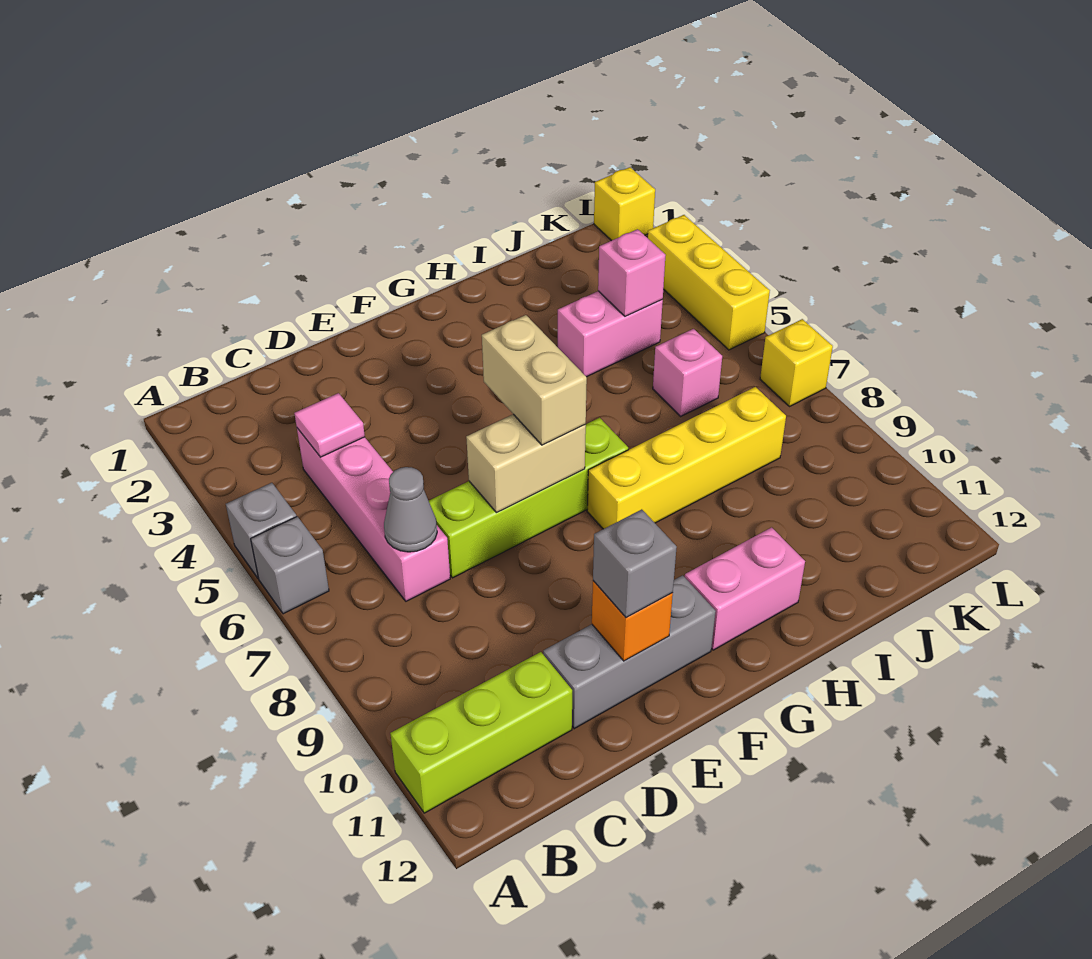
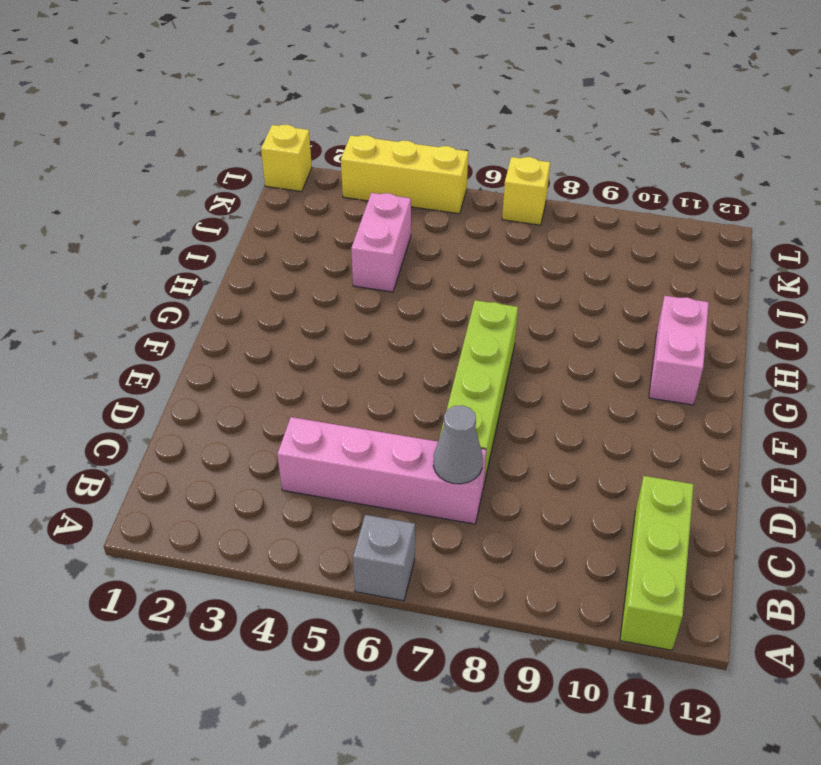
none -> grey brick A5 level 1
none -> grey brick D11:F11 level 1
none -> yellow brick G8:J8 level 1

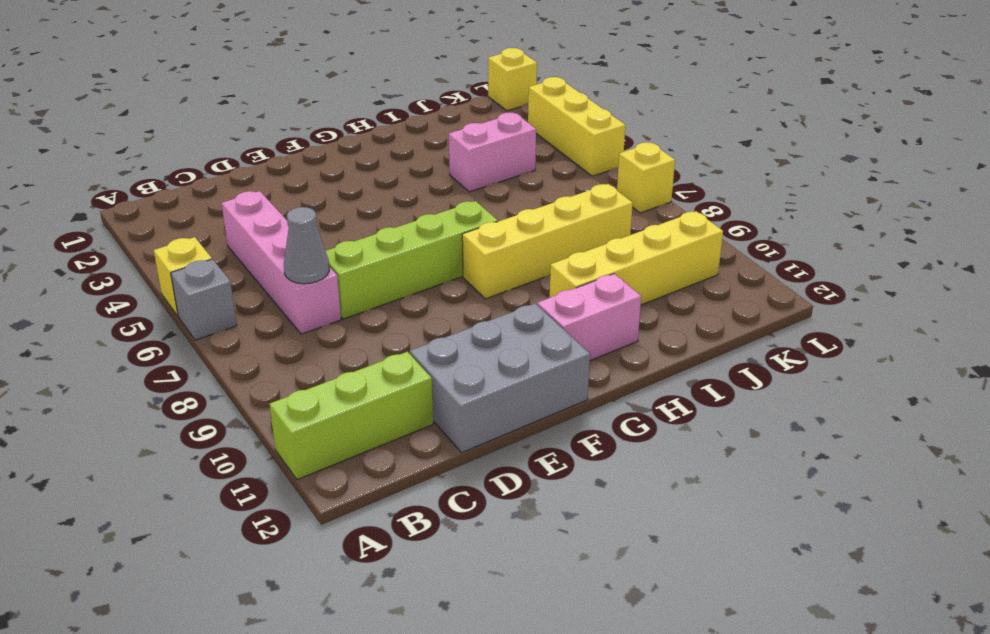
yellow brick A5 level 1 -> grey brick A5 level 1
grey brick D11:F12 level 1 -> grey brick D11:F11 level 1
yellow brick H10:K10 level 1 -> none
none -> pink brick J6 level 1
none -> pink tile C4 level 2
none -> tan brick E7:F7 level 2

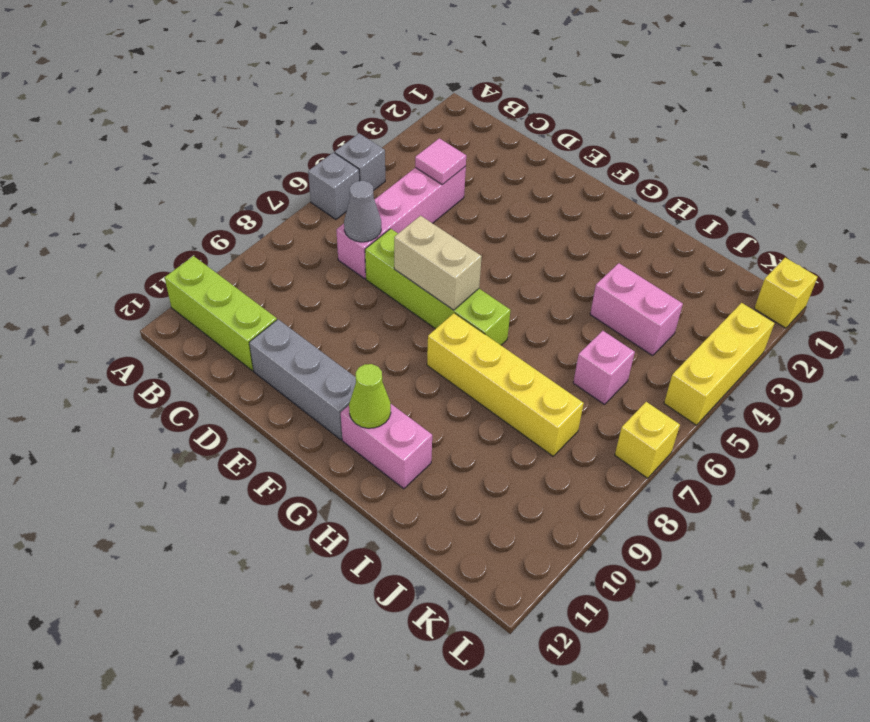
lime cone G11 level 2 -> none
none -> orange brick E11 level 2
none -> pink brick J4 level 2
none -> grey brick E11 level 3

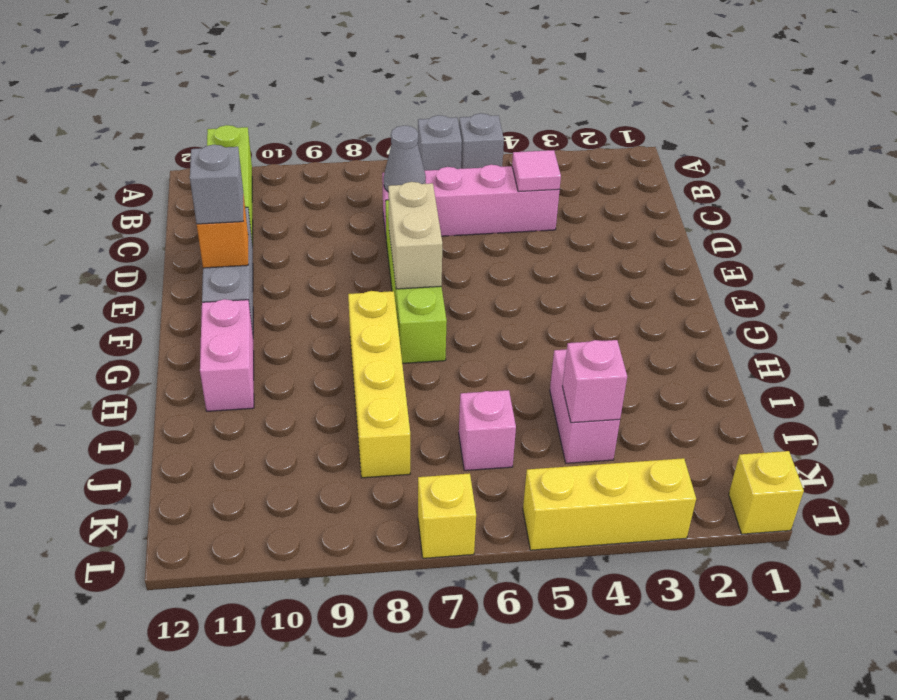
none -> tan brick F6:F7 level 3

